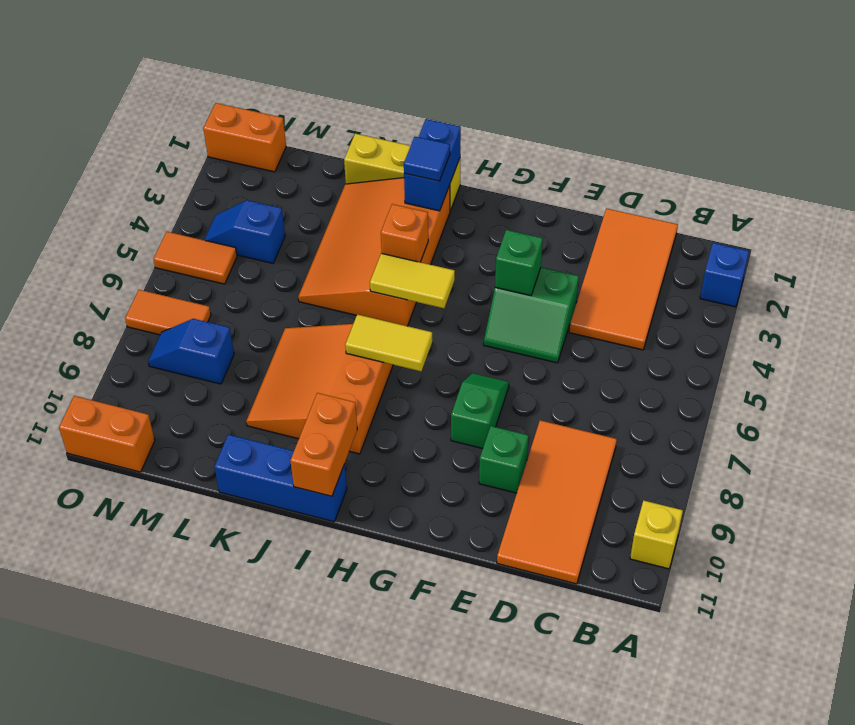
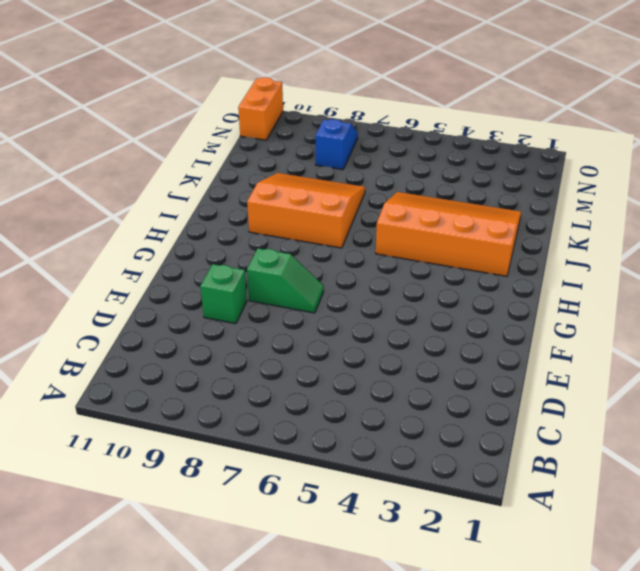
none -> blue brick A2 level 1
none -> yellow brick A10 level 1
none -> orange tile C1:D4 level 1

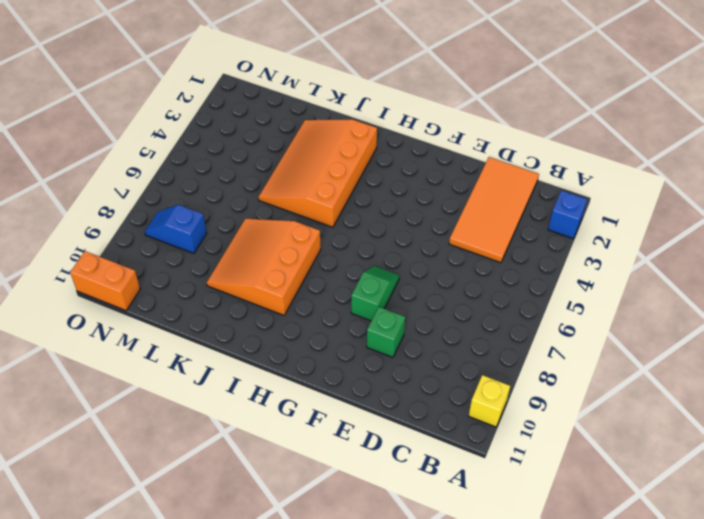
none -> orange tile C8:D11 level 1
none -> green slope E4:F5 level 1 top 4
none -> yellow brick I1:K1 level 1

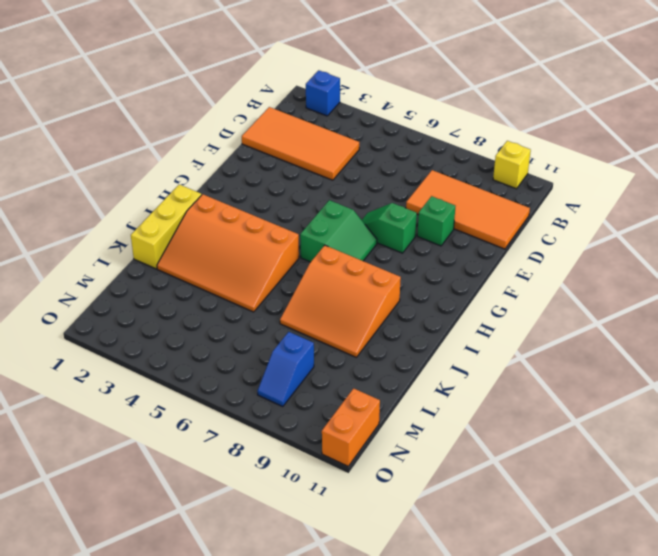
green slope G6:H7 level 1 top 6 -> green slope E4:F5 level 1 top 4
none -> blue brick I11:K11 level 1
none -> blue slope M4:N4 level 1 top M
none -> orange brick N1:O1 level 1

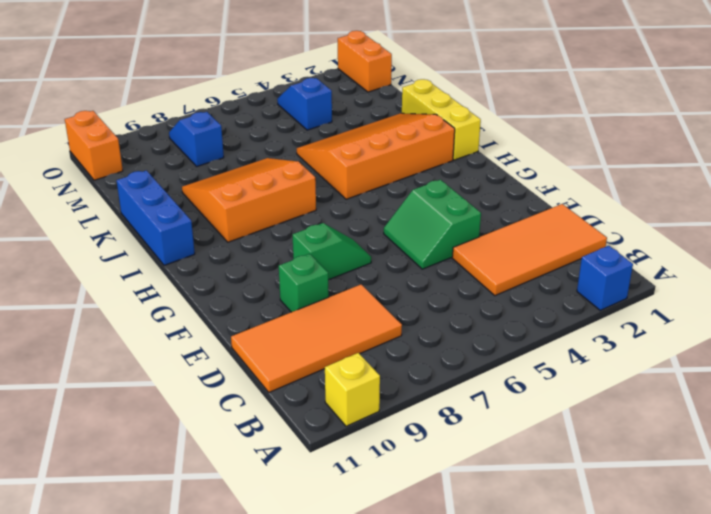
none -> orange tile N5:O5 level 1
none -> orange tile N7:O7 level 1
none -> green brick F4 level 2

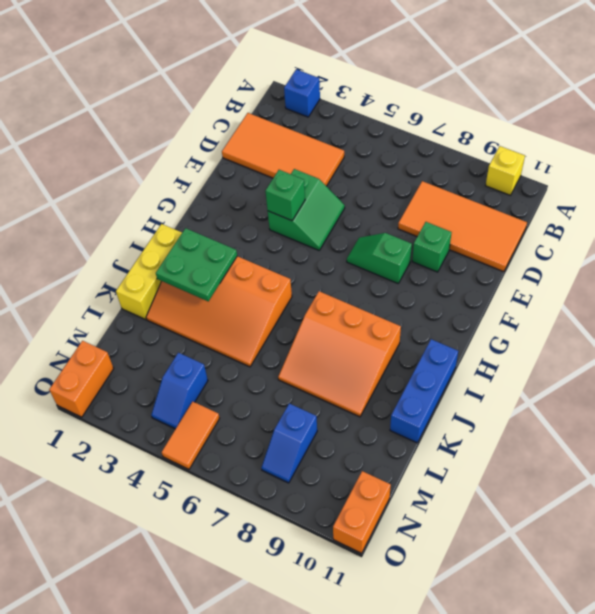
green plate I2:J3 level 2 -> blue brick I1:I2 level 2
none -> orange tile N7:O7 level 1
none -> yellow tile H5:I5 level 2
none -> yellow tile H7:I7 level 2

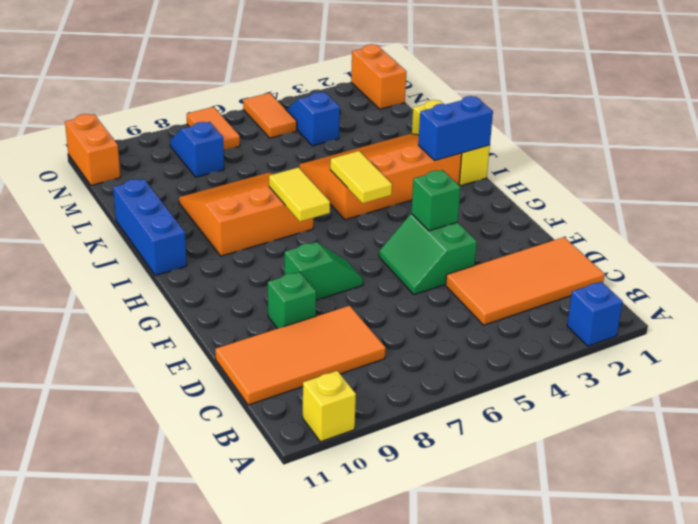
none -> orange brick I4 level 2
none -> orange brick I10:I11 level 2
none -> blue tile I2 level 3

